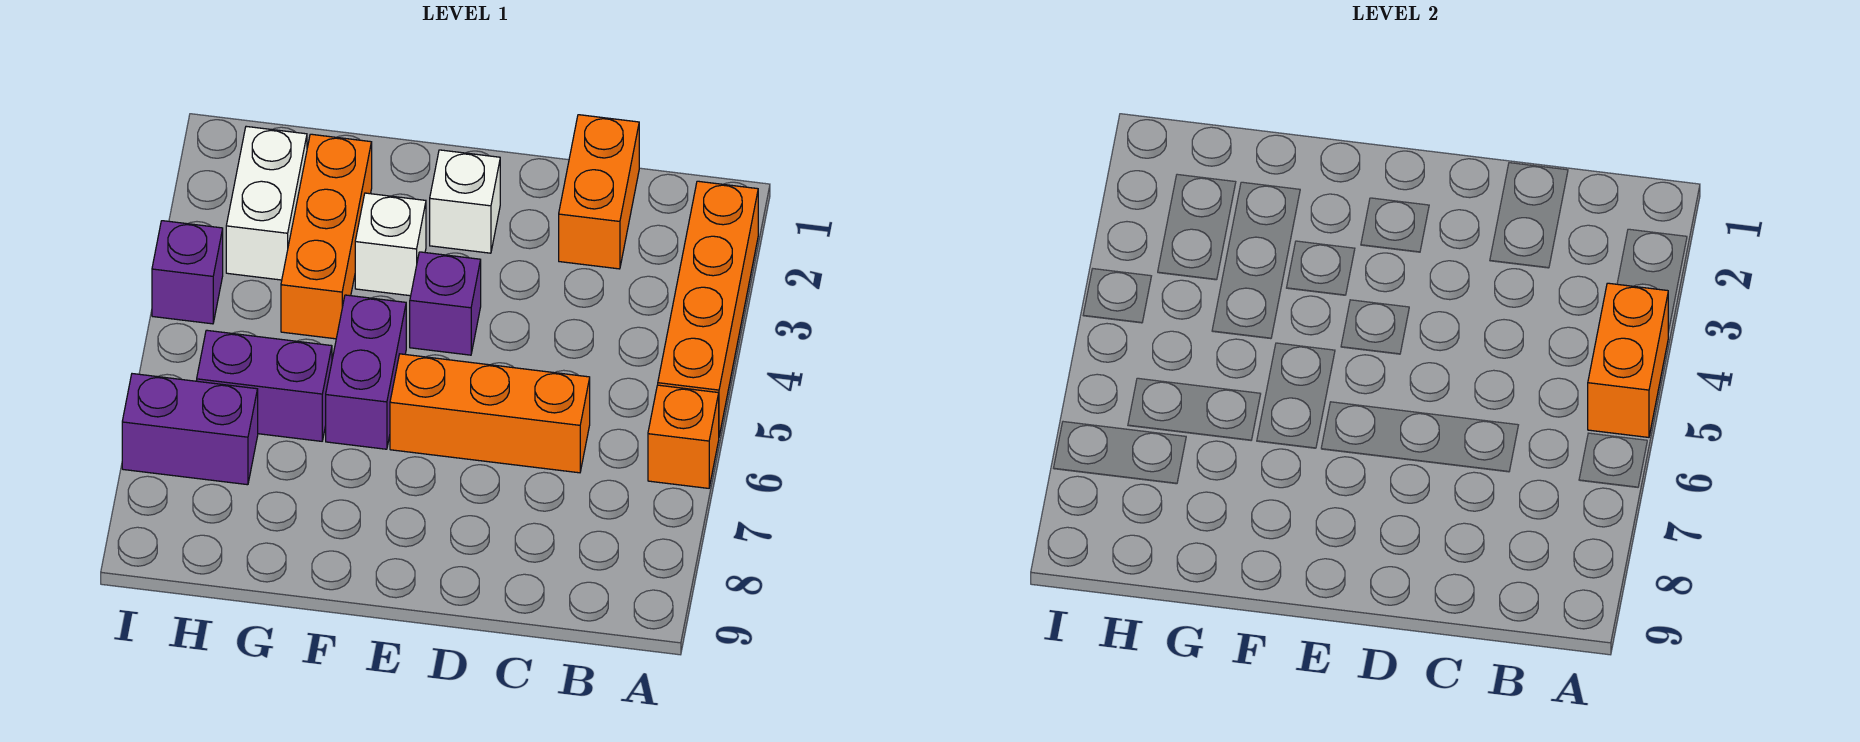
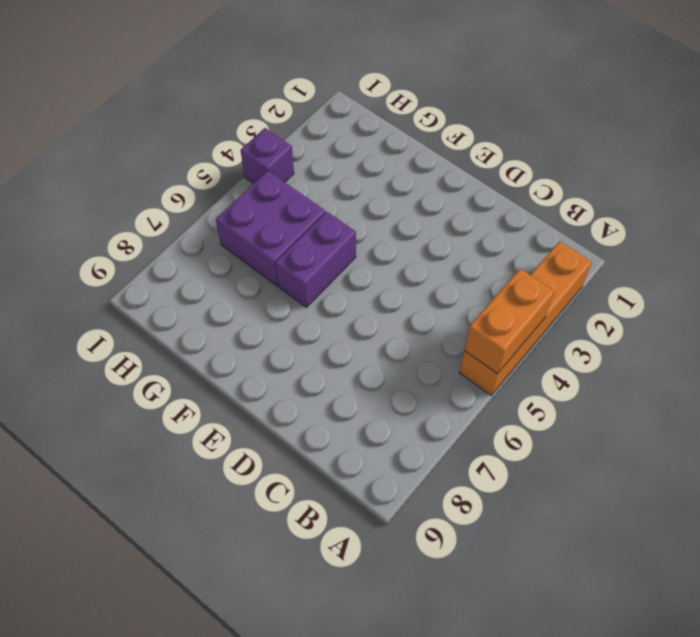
purple brick G5:H6 level 1 -> purple brick G6:H6 level 1
none -> orange brick A6 level 1
none -> orange brick C1:C2 level 1
none -> orange brick C6:E6 level 1

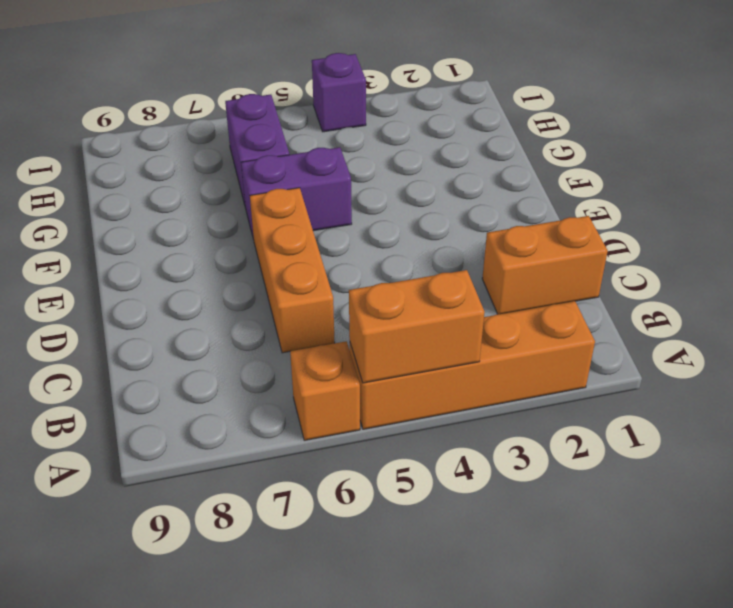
none -> white brick E2 level 1
none -> purple brick E4 level 1
none -> white brick F3 level 1

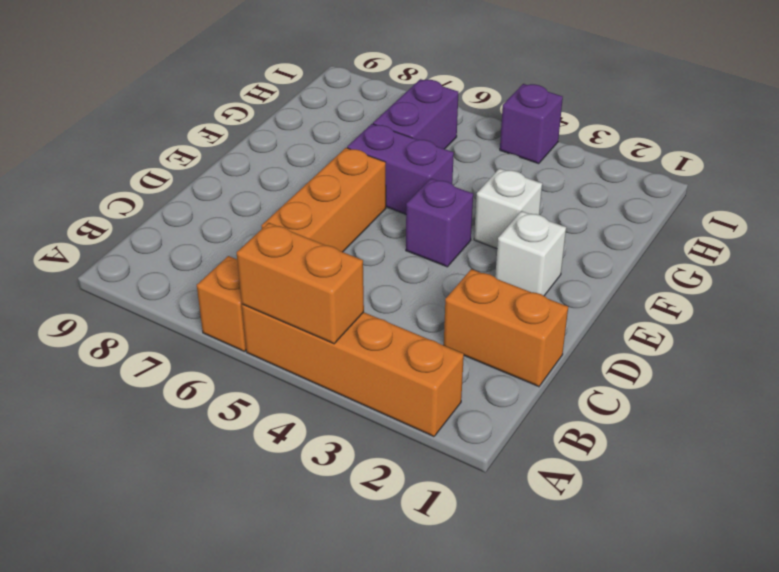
none -> orange brick G2:G4 level 1
none -> white brick H2:H3 level 1
none -> purple brick H7:I7 level 1

